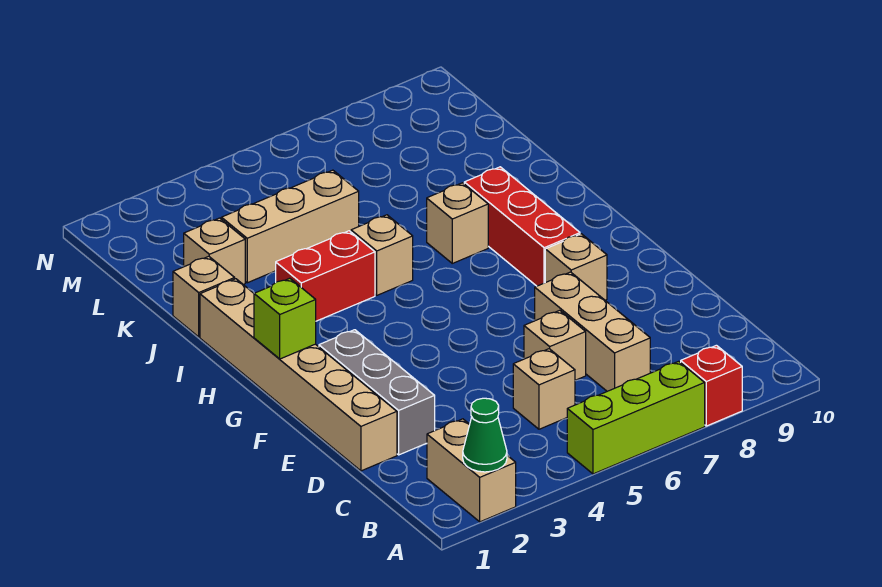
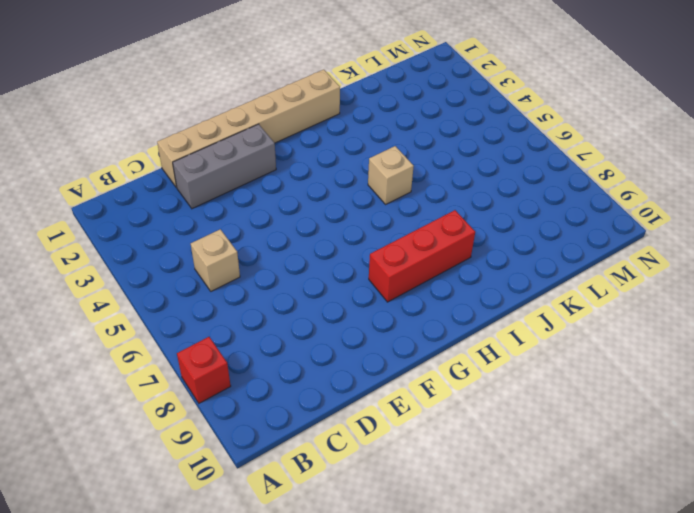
none -> tan brick A2:B2 level 1
none -> lime brick A5:A7 level 1
none -> tan brick C7:E7 level 1

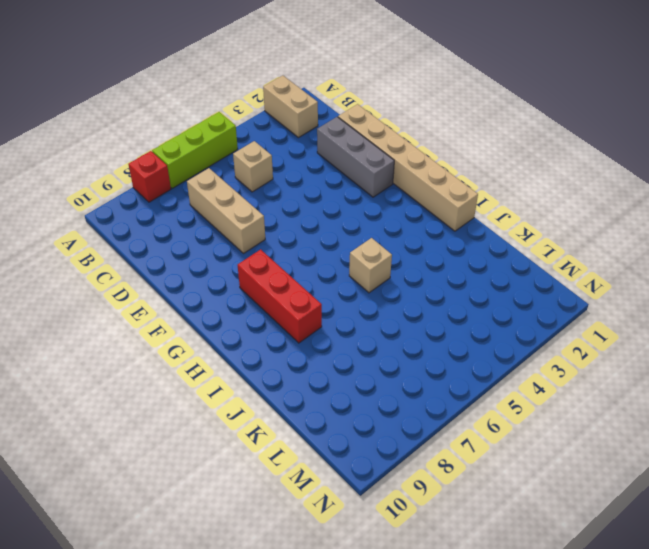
none -> tan brick D6 level 1
none -> tan brick F8 level 1
none -> red brick I3:I4 level 1

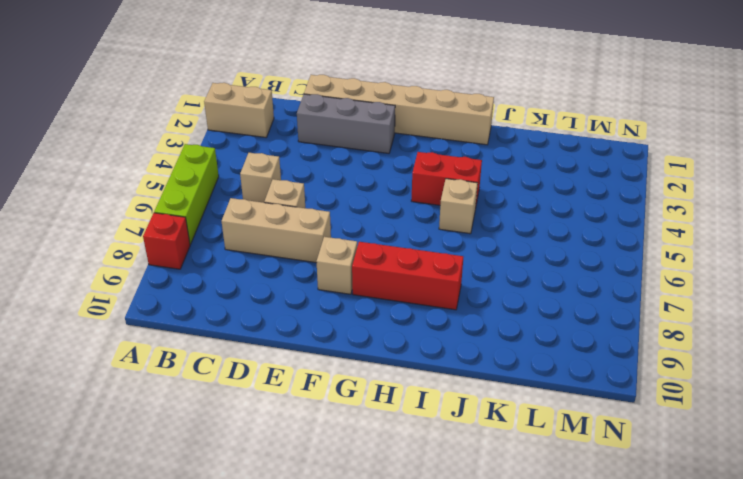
red brick H4:I4 level 1 -> red brick I3:I4 level 1
none -> tan brick I7 level 1
none -> tan brick J1 level 1
none -> tan brick K2 level 1

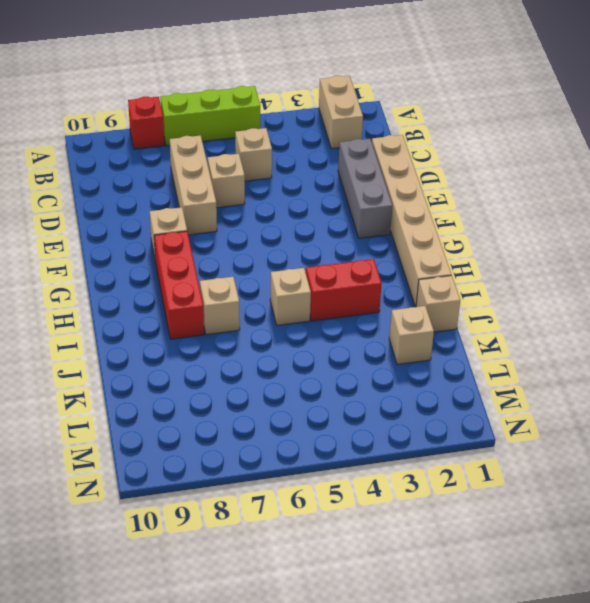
none -> tan brick K3:K5 level 1
none -> green cone A2 level 2
none -> lime brick G1 level 2

